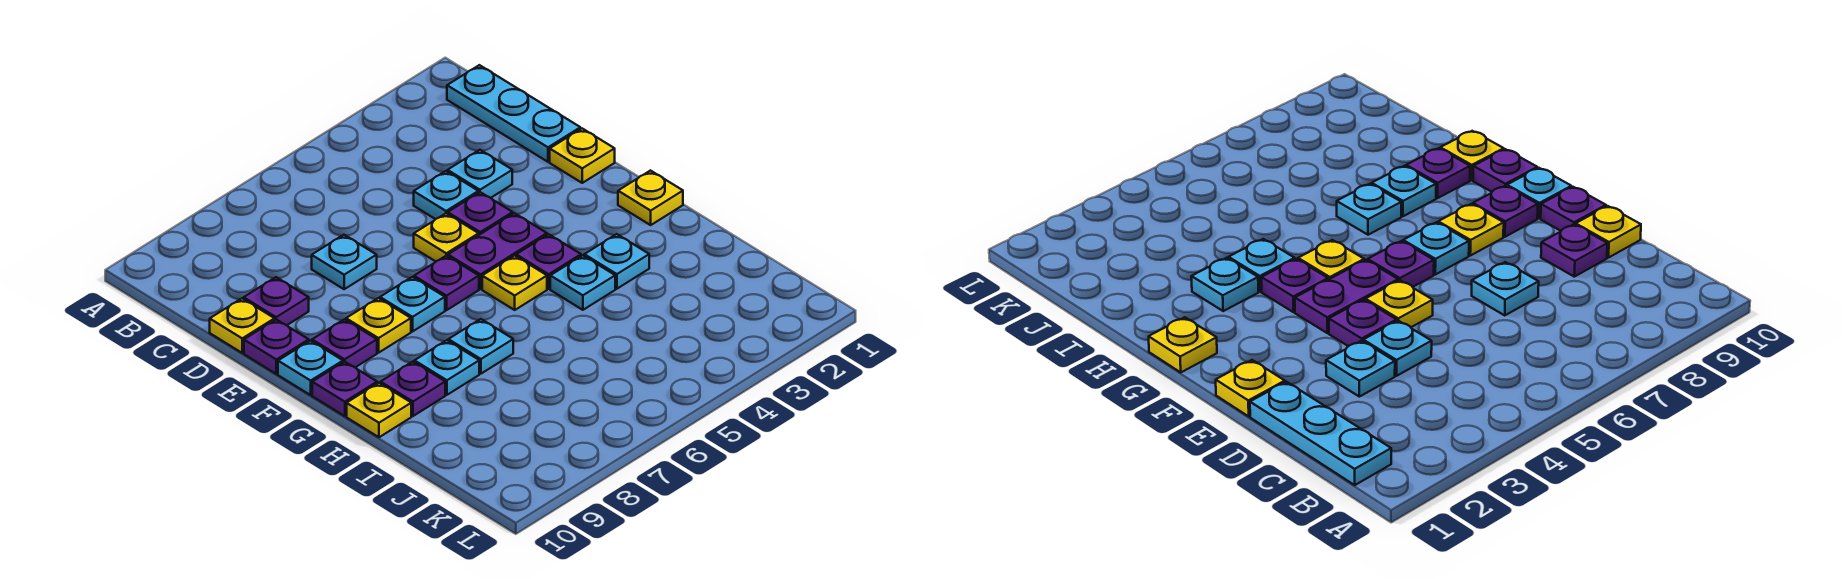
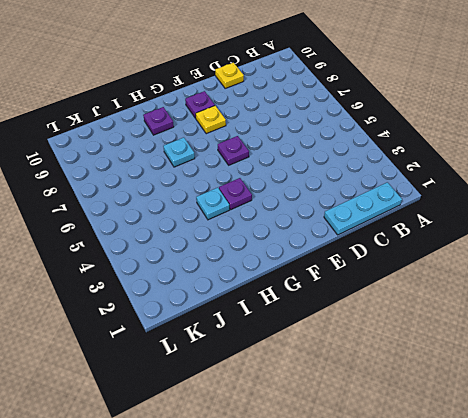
none -> cyan plate D3 level 1
none -> cyan plate D4 level 1
none -> cyan plate D7 level 1

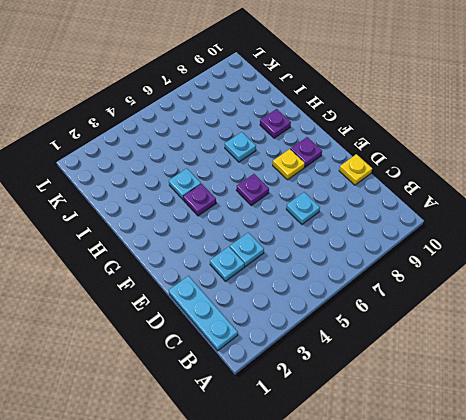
none -> purple plate D9 level 1
none -> yellow plate E1 level 1
none -> purple plate E4 level 1

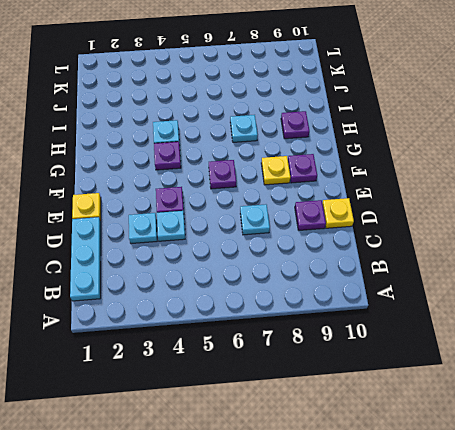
none -> yellow plate E5 level 1
none -> purple plate E10 level 1
none -> purple plate F4:F5 level 1

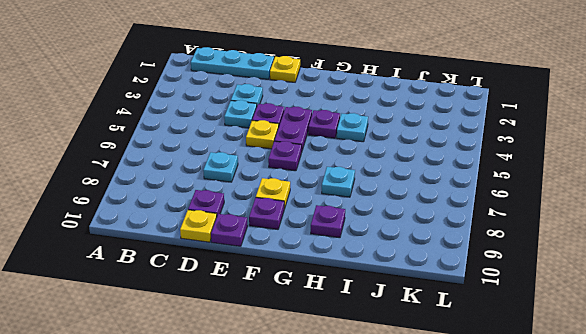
none -> cyan plate F7 level 1
none -> cyan plate F10 level 1
none -> yellow plate G1 level 1

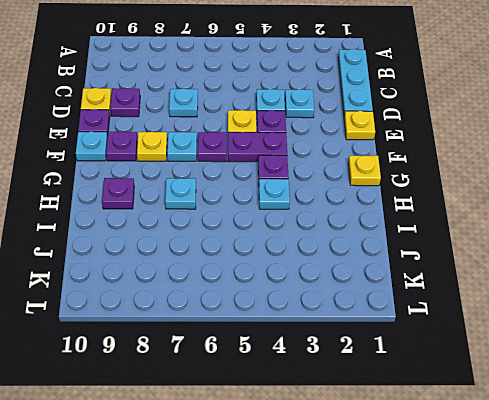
none -> yellow plate G5 level 1
none -> purple plate G10 level 1
none -> cyan plate H3 level 1

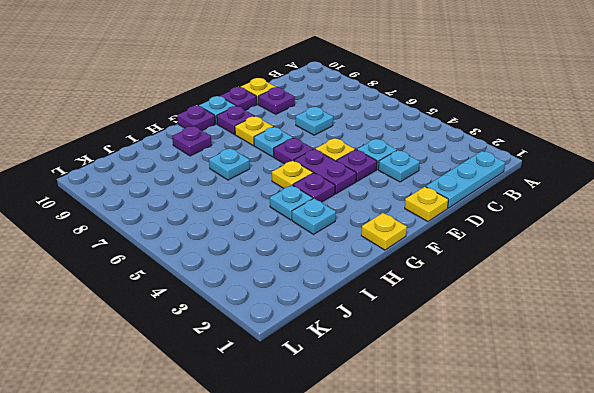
none -> cyan plate H8 level 1
none -> yellow plate H10 level 1

